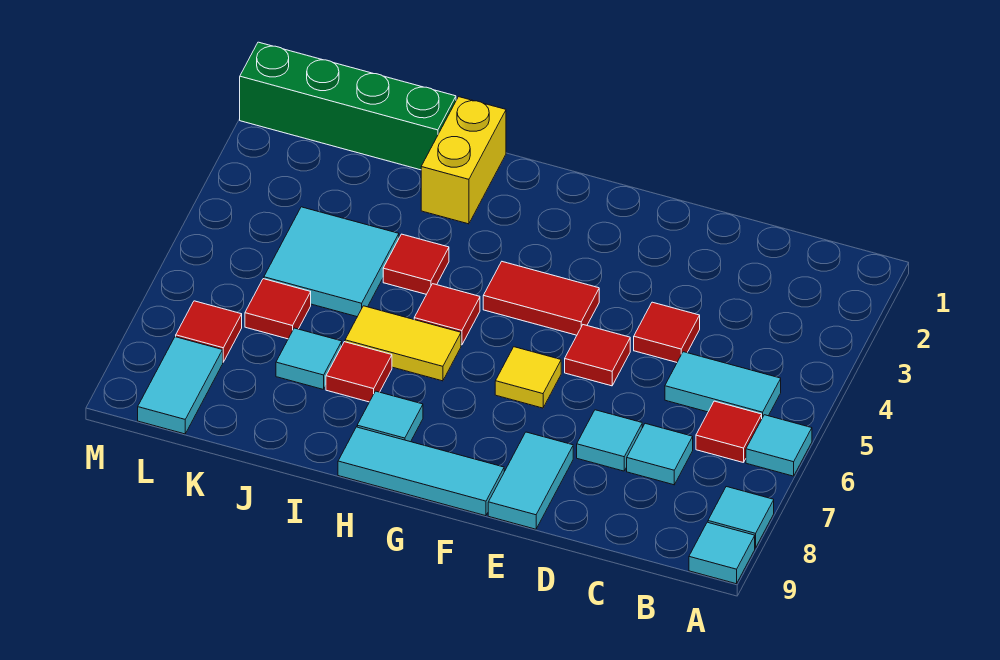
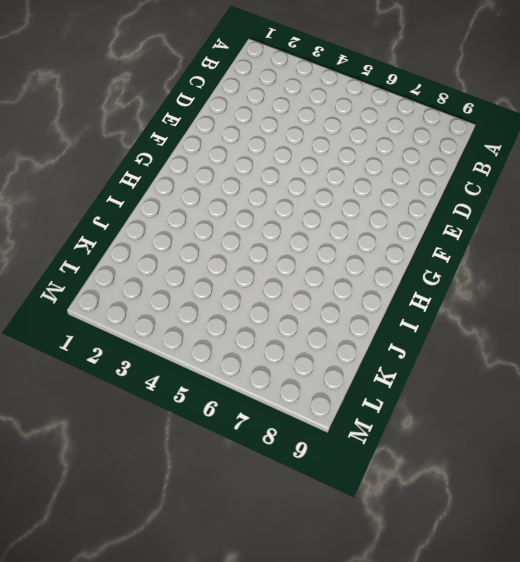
none -> cyan tile A6 level 1
none -> cyan tile A8 level 1
none -> cyan tile A9 level 1

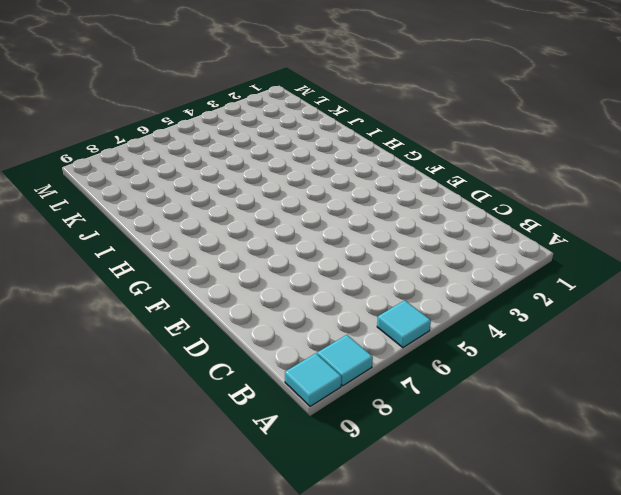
none -> cyan tile B5:C5 level 1
none -> red tile B6 level 1
none -> cyan tile C7 level 1

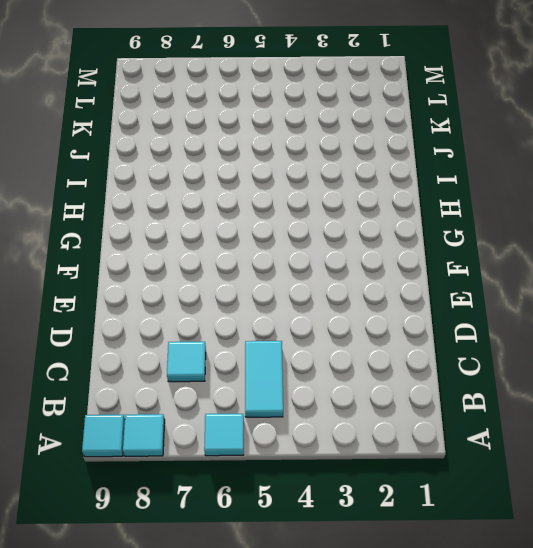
none -> red tile B6 level 1
none -> red tile D4 level 1
none -> cyan tile D7 level 1

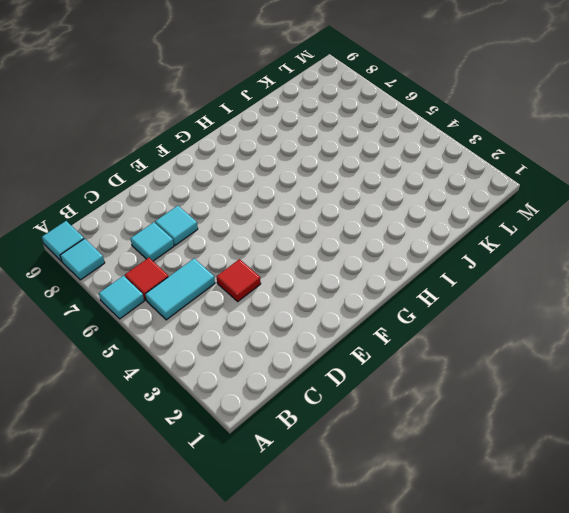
none -> red tile E5 level 1
none -> cyan tile E8:E9 level 1
none -> red tile F4:G4 level 1

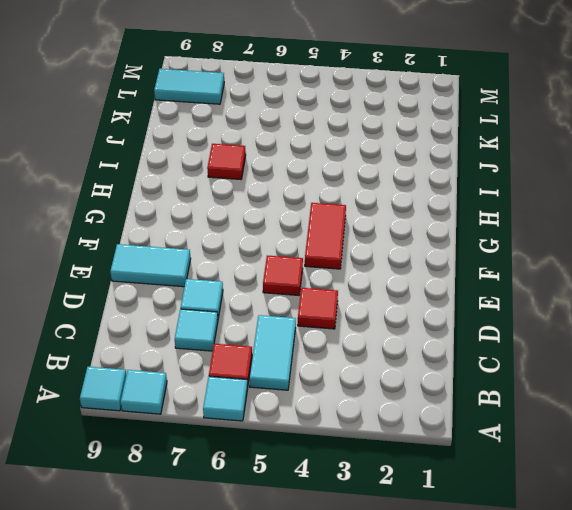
none -> yellow tile F6 level 1
none -> cyan tile F9:H9 level 1
none -> red tile H5 level 1

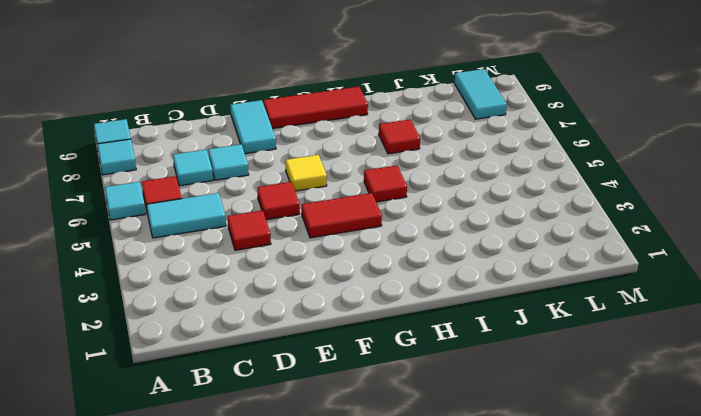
red tile F9:H9 level 1 -> cyan tile F9:H9 level 1
none -> yellow tile H6:I6 level 1
none -> cyan tile H8 level 1
none -> yellow brick I1:I2 level 1

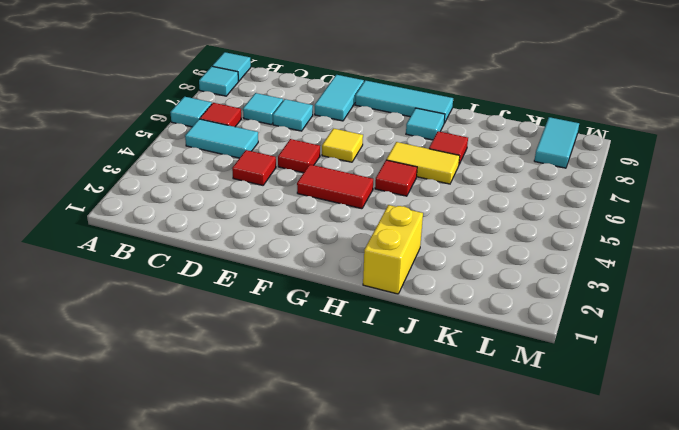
none -> red tile I4 level 1
none -> green brick J1:M1 level 1
none -> cyan tile J4:K5 level 1

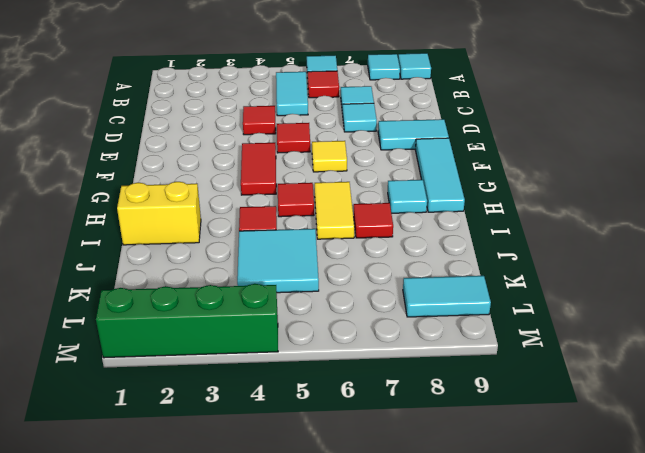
green brick M1:M4 level 1 -> green brick J1:M1 level 1
none -> cyan tile J7 level 1
none -> red tile K6 level 1
none -> red tile L7 level 1

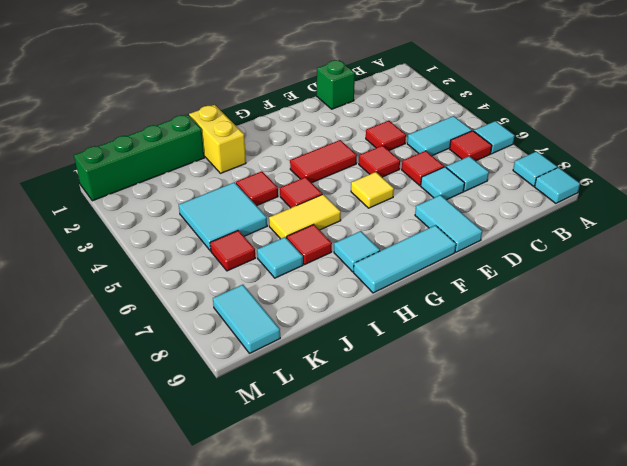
green brick D1 level 1 -> none
red tile D6 level 1 -> red tile L7 level 1

